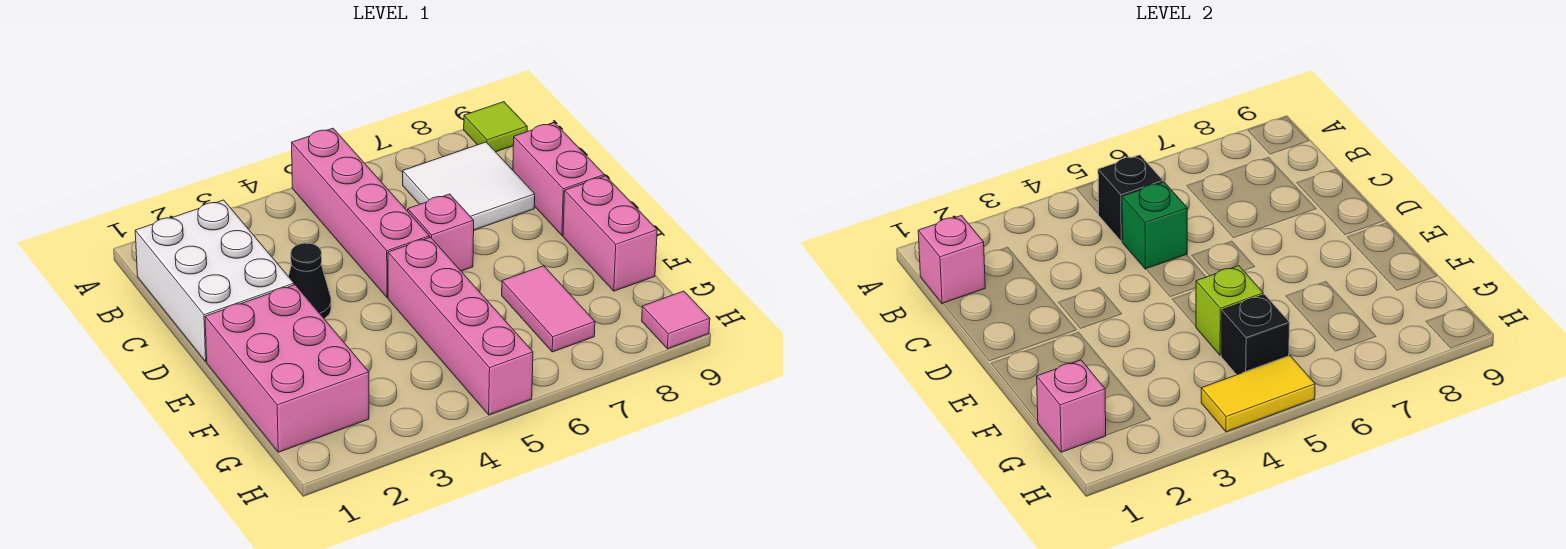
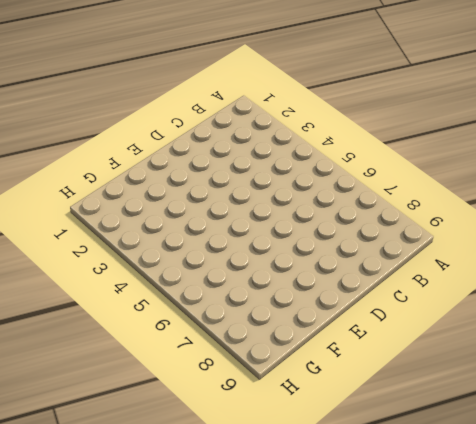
none -> pink brick A5:D5 level 1
none -> lime tile A9 level 1
none -> white brick B1:D2 level 1

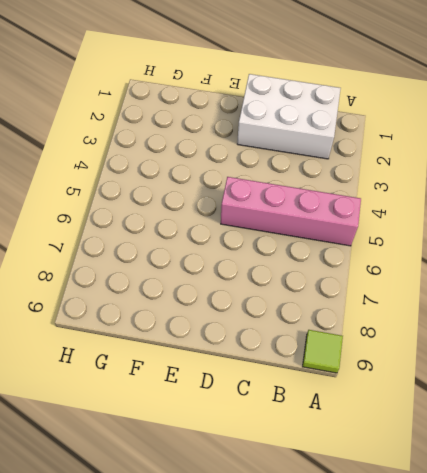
none -> white tile B7:C8 level 1
none -> pink brick C9:D9 level 1
none -> black cone D3 level 1

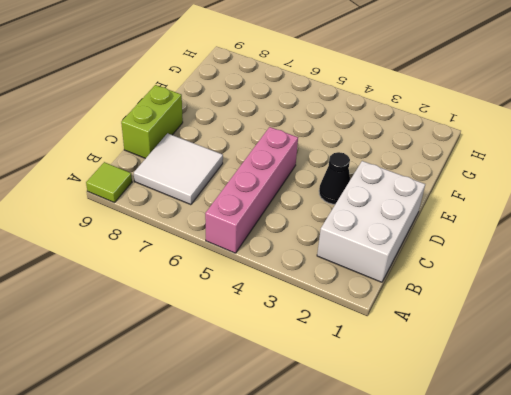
lime brick C9:D9 level 1 -> pink brick C9:D9 level 1
none -> pink brick D6 level 1
none -> pink brick E1:G2 level 1
none -> pink brick E5:H5 level 1

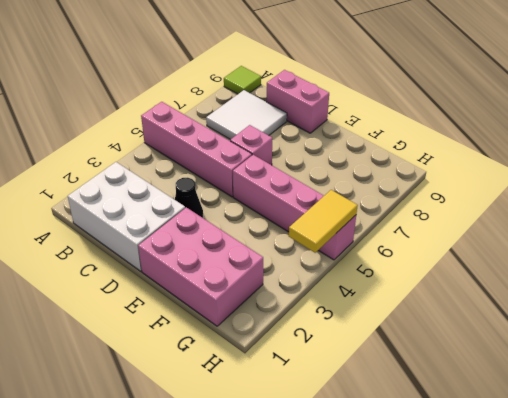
none -> pink brick E9:F9 level 1
none -> pink tile F7:G7 level 1
none -> pink tile H9 level 1

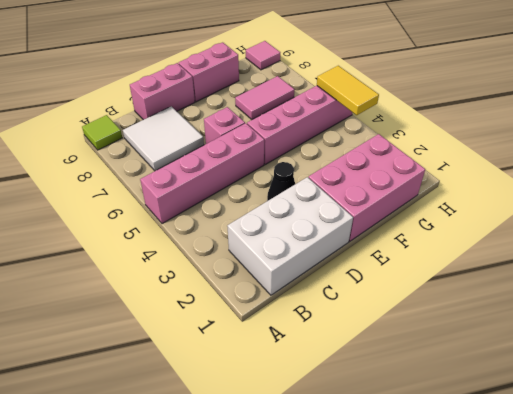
none -> pink brick B1 level 2
none -> black brick B5 level 2
none -> green brick C5 level 2

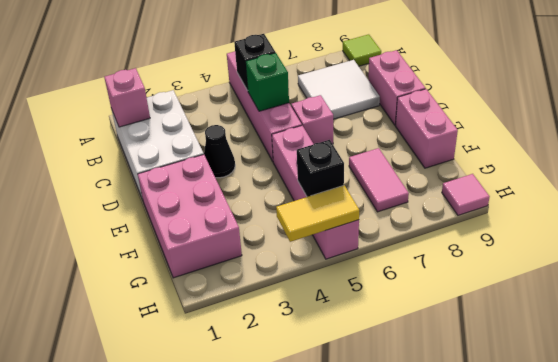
none -> lime brick F5 level 2
none -> pink brick G1 level 2

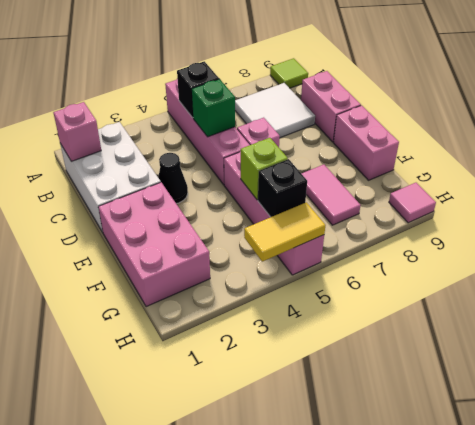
none -> pink brick G1 level 2

